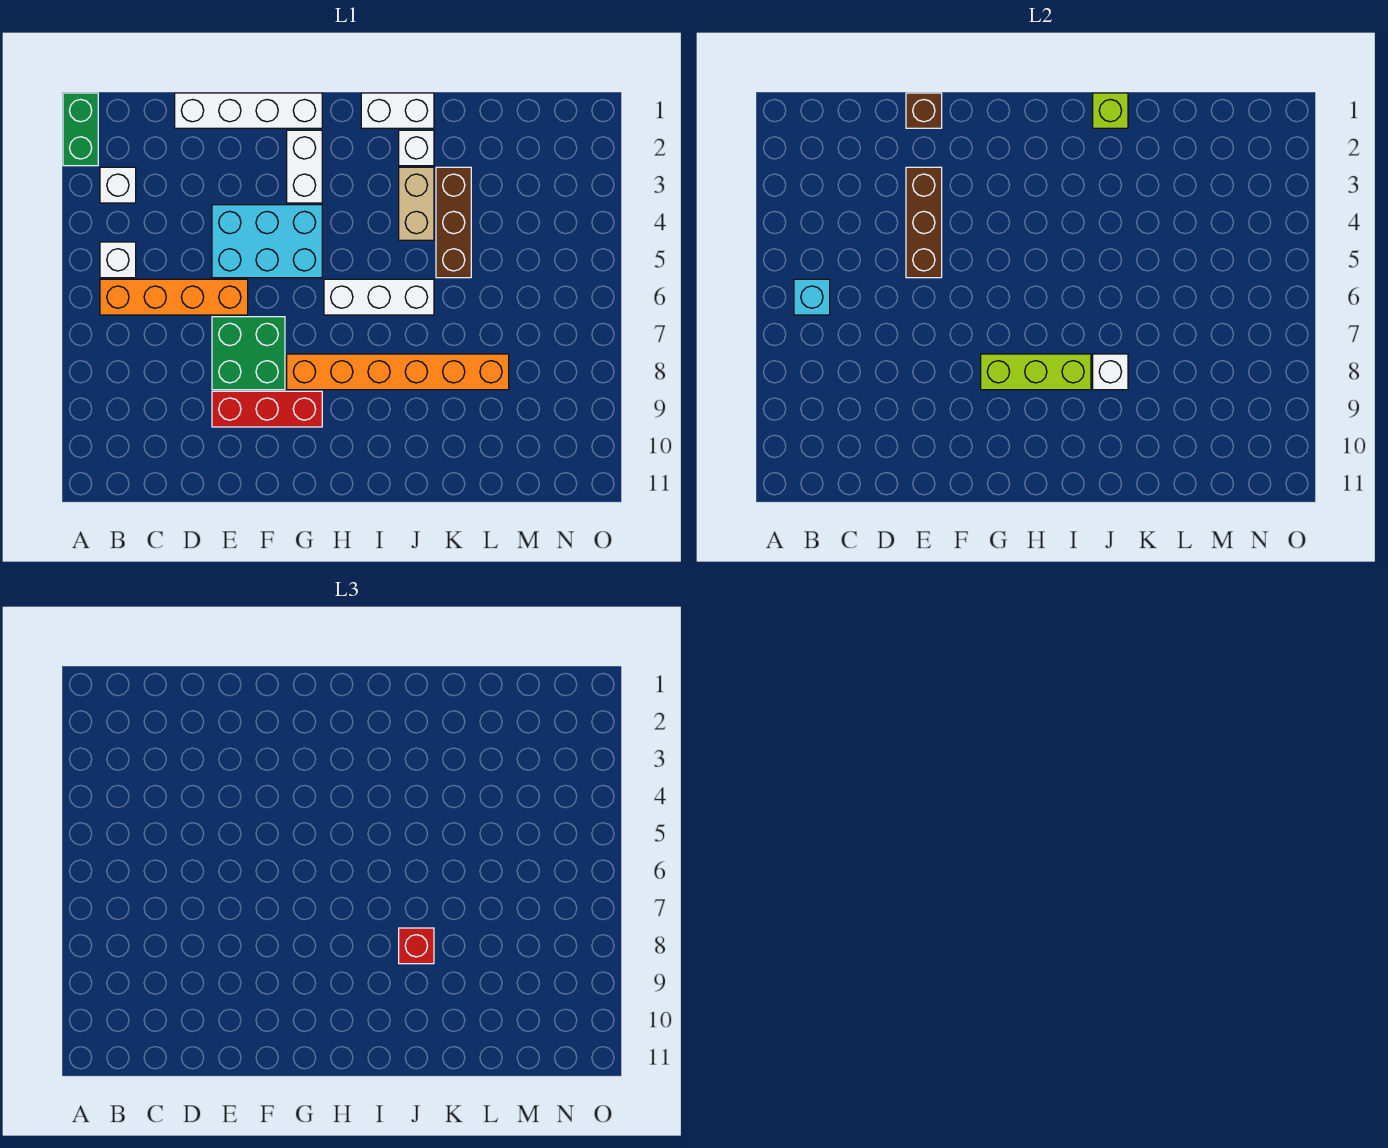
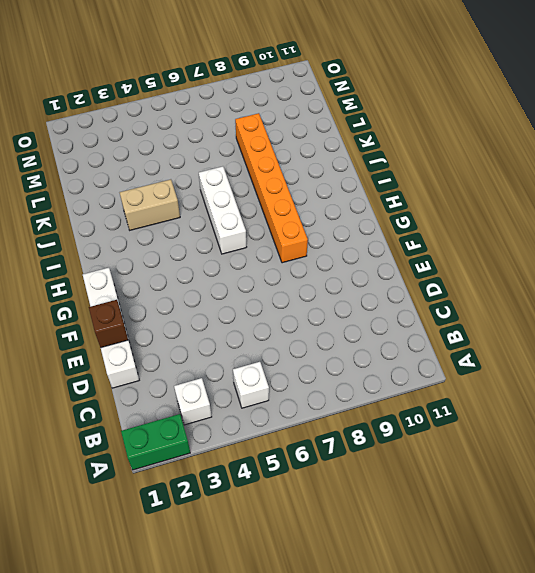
none -> orange brick B6:E6 level 1
none -> cyan brick E4:G5 level 1
none -> green brick E7:F8 level 1

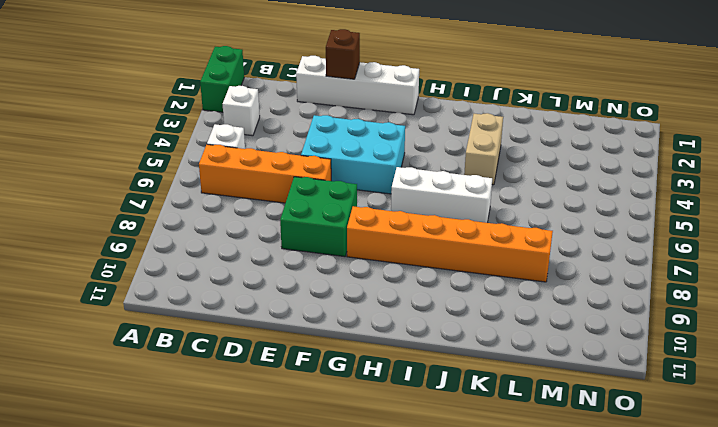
none -> red brick E9:G9 level 1
none -> white brick G2:G3 level 1
none -> white brick I1:J1 level 1

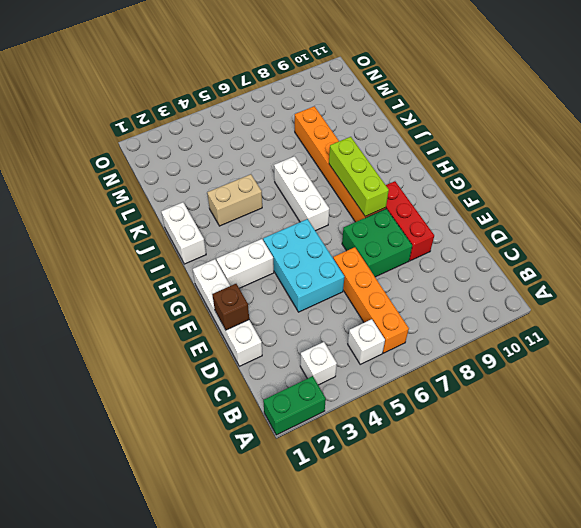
none -> white brick J2 level 1
none -> brown brick K3:K5 level 1
none -> cyan brick B6 level 2

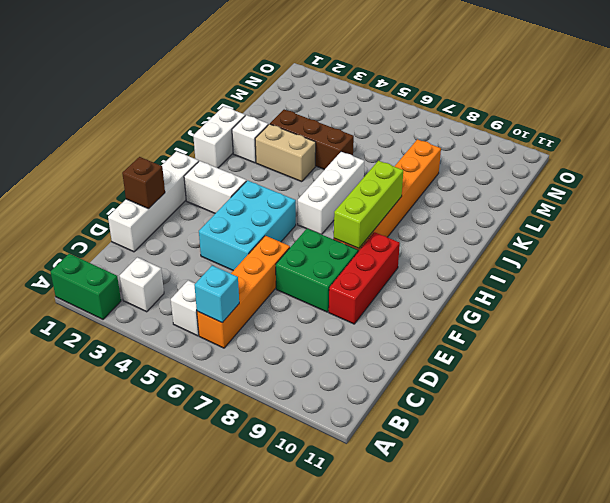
none -> brown brick E3:E5 level 2
none -> lime brick J1 level 2
none -> white brick J8 level 2

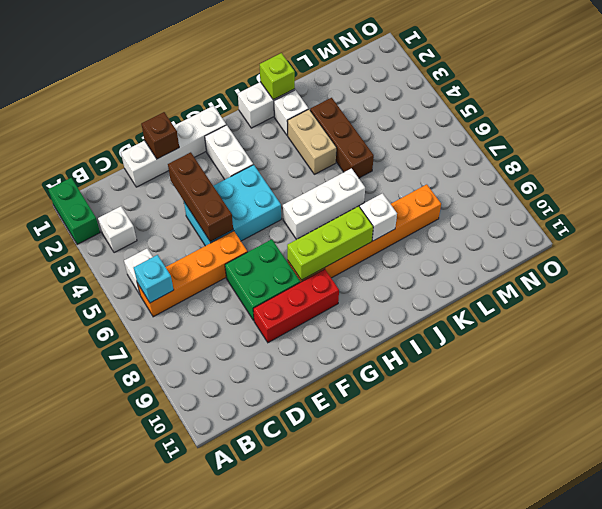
none -> red brick J8 level 3

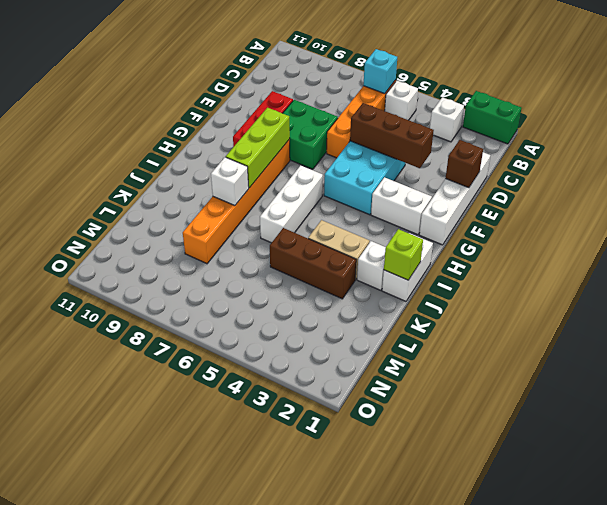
none -> red brick J8 level 3

